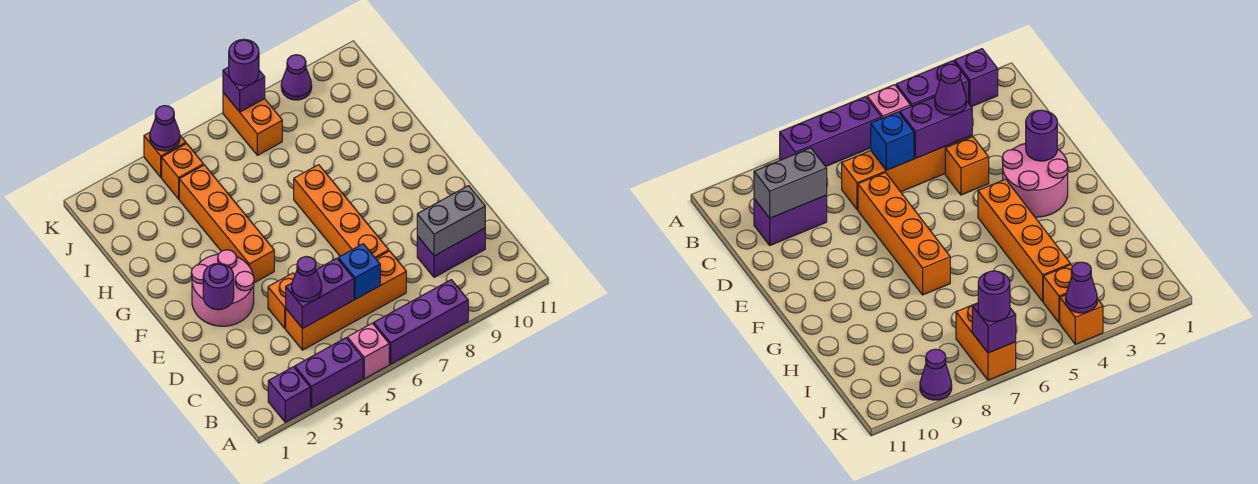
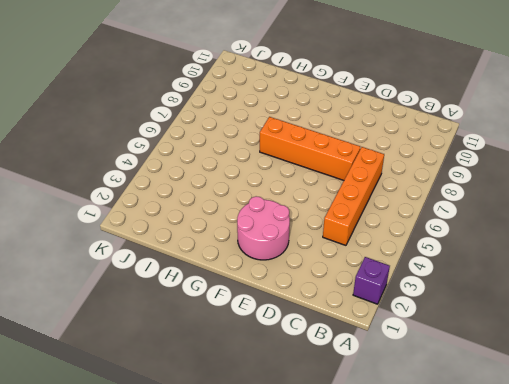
none -> purple brick A3:A4 level 1
none -> pink brick A5 level 1
none -> purple brick A6:A8 level 1

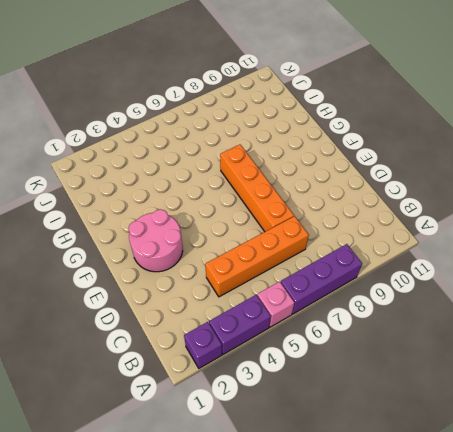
none -> purple brick C9:C10 level 1
none -> orange brick D4 level 1
none -> orange brick F4:I4 level 1

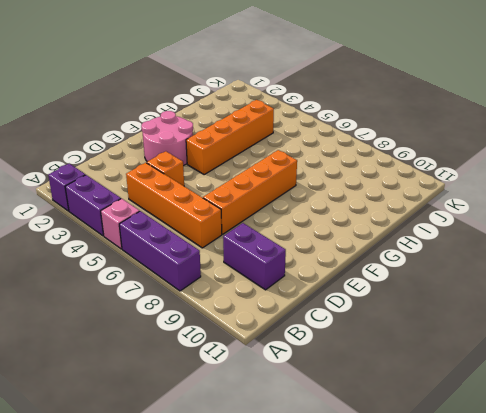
none -> orange brick J4 level 1
none -> orange brick J7:K7 level 1
none -> orange brick K4 level 1

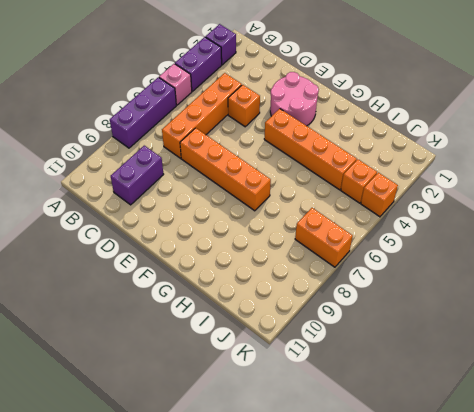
none -> purple cone K9 level 1
none -> purple brick C4:C5 level 2
none -> blue brick C6 level 2

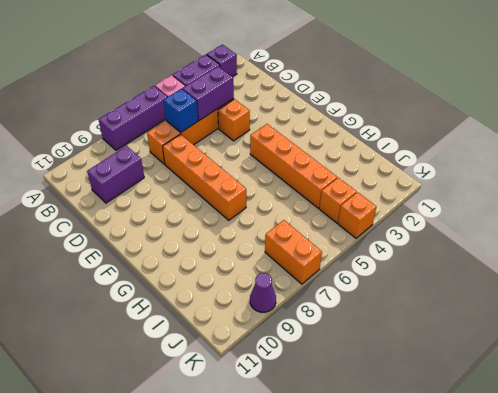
none -> pink round brick E2:F3 level 1
none -> grey brick C9:C10 level 2
none -> purple round brick E2 level 2

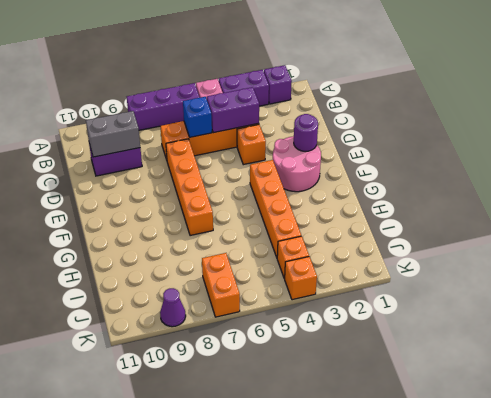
none -> purple cone K4 level 2
none -> purple brick K7 level 2
none -> purple cone C4 level 3

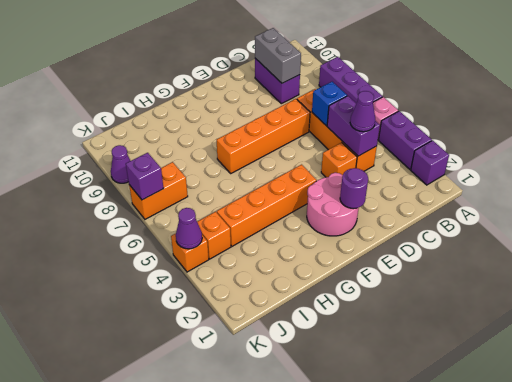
none -> purple round brick K7 level 3

